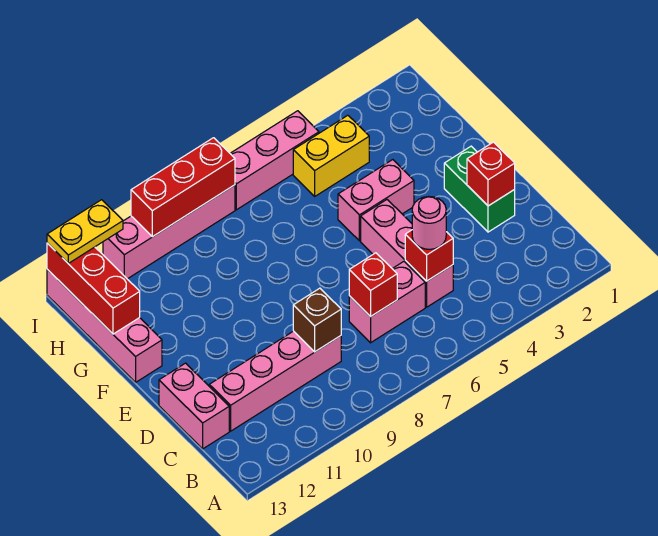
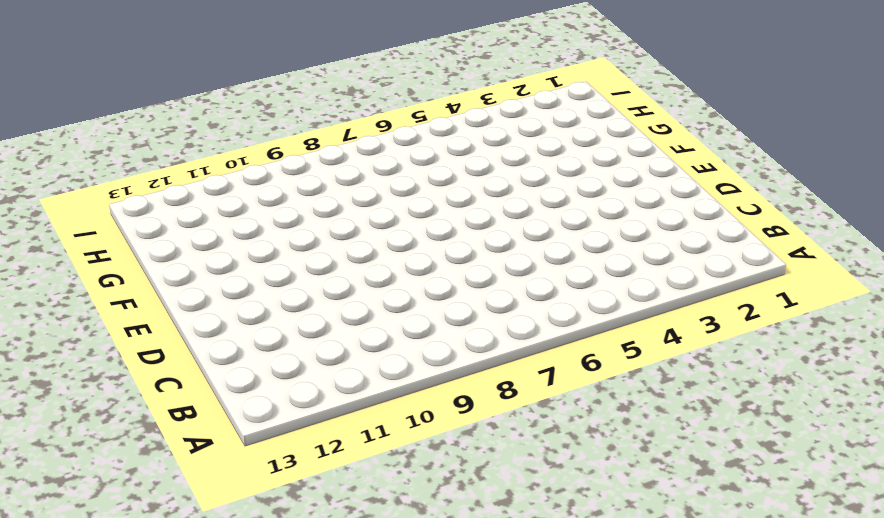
none -> pink brick C5:E5 level 1
none -> pink brick C6:C7 level 1
none -> pink brick C9:C12 level 1

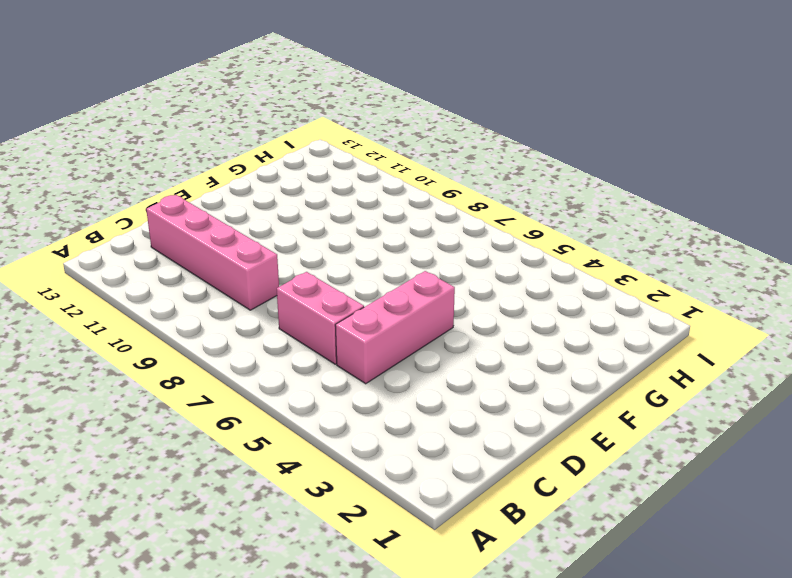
none -> pink brick C13:D13 level 1
none -> green brick D2:E2 level 1
none -> pink brick F4:F5 level 1

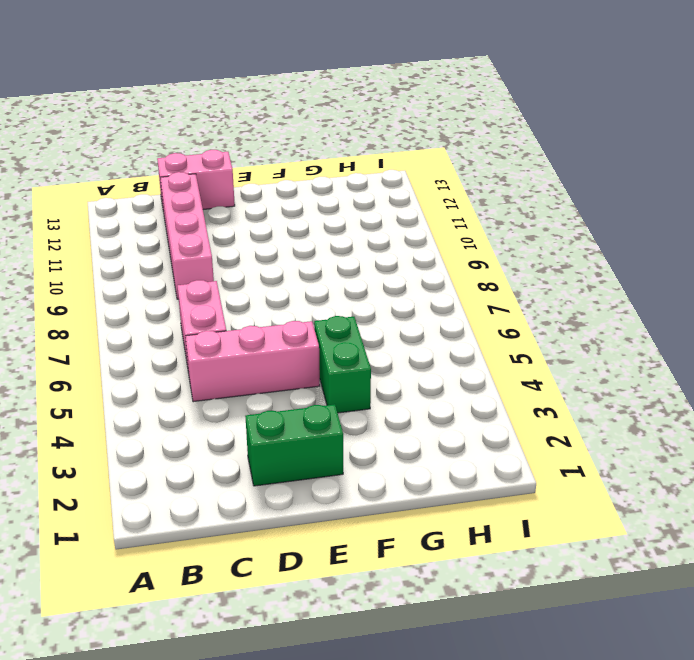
green brick F4:F5 level 1 -> pink brick F4:F5 level 1
none -> pink brick F13:I13 level 1
none -> yellow brick H4:H5 level 1
none -> pink brick I5:I7 level 1

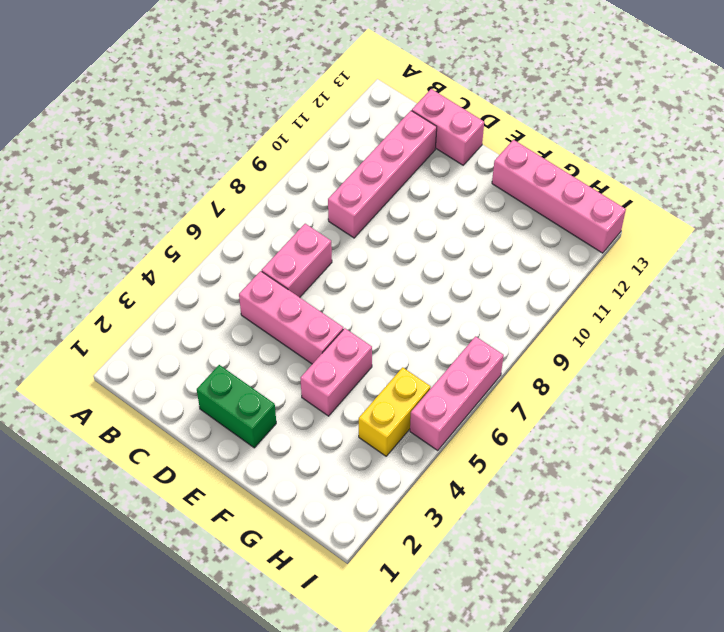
none -> pink brick I8:I11 level 1
none -> red brick C5 level 2
none -> red brick C7 level 2

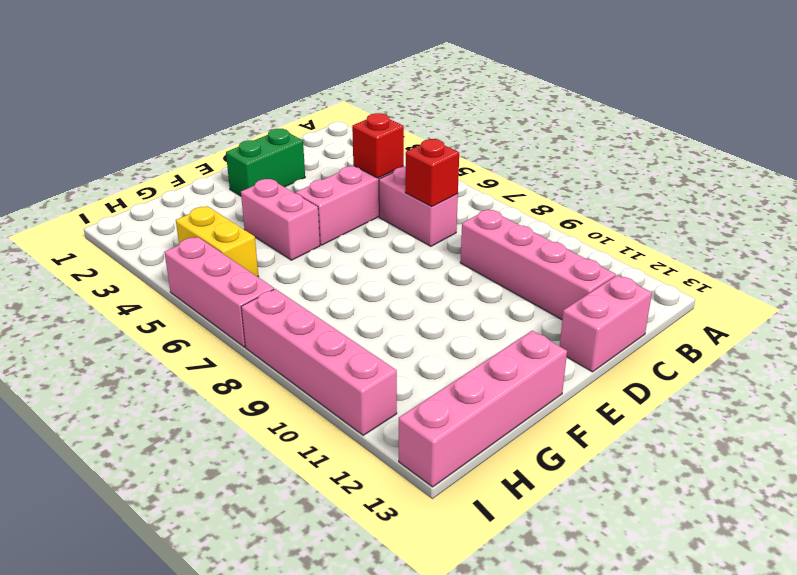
none -> brown brick C9 level 2
none -> red brick D2 level 2
none -> red brick G13:I13 level 2

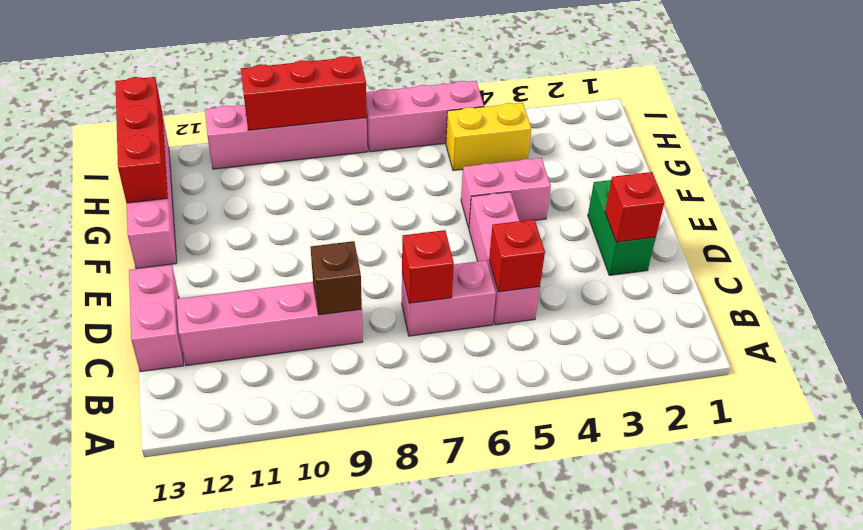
none -> pink round brick C5 level 3
none -> yellow plate I12:I13 level 3

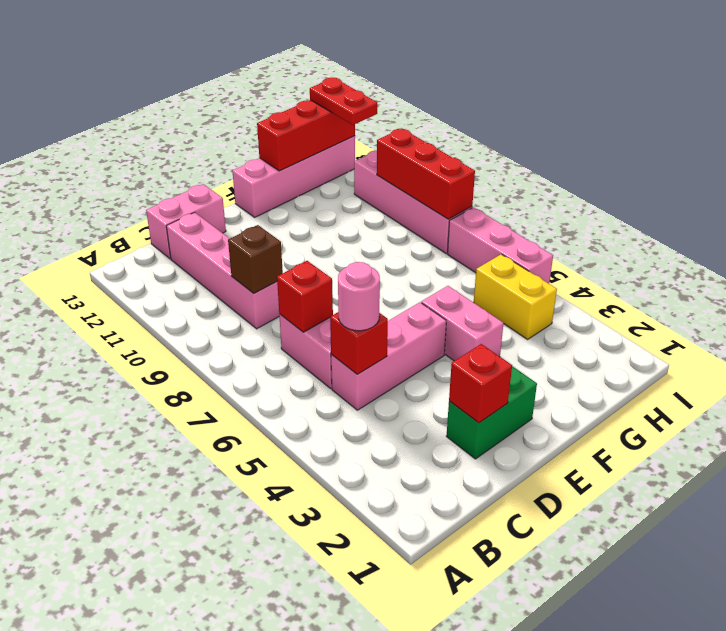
red plate I12:I13 level 3 -> yellow plate I12:I13 level 3

